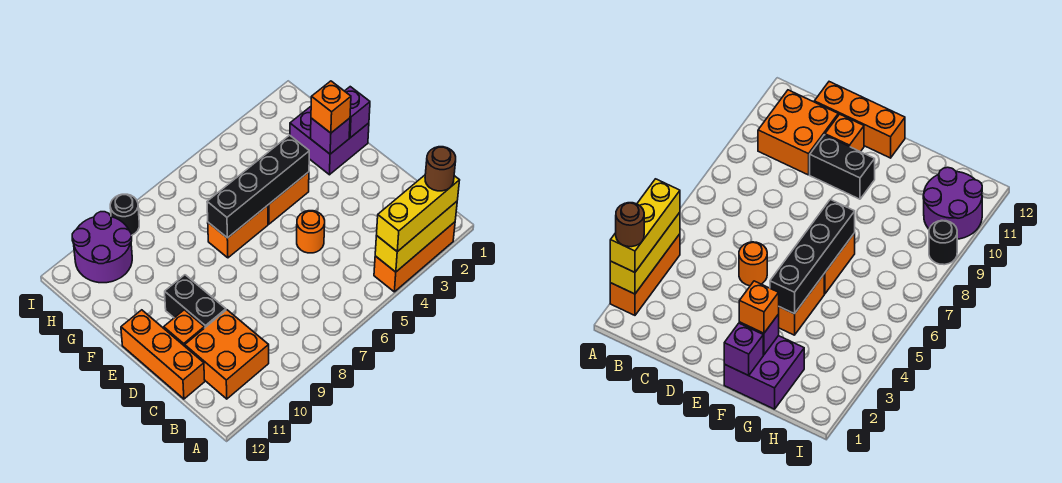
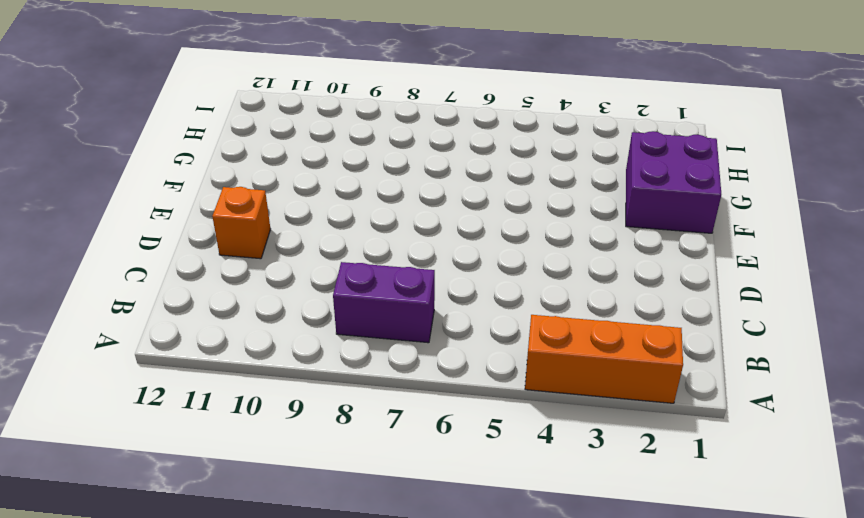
purple brick B7:B8 level 1 -> none
none -> orange brick B10:C11 level 1
none -> orange brick C12:E12 level 1
none -> orange round brick D5 level 1

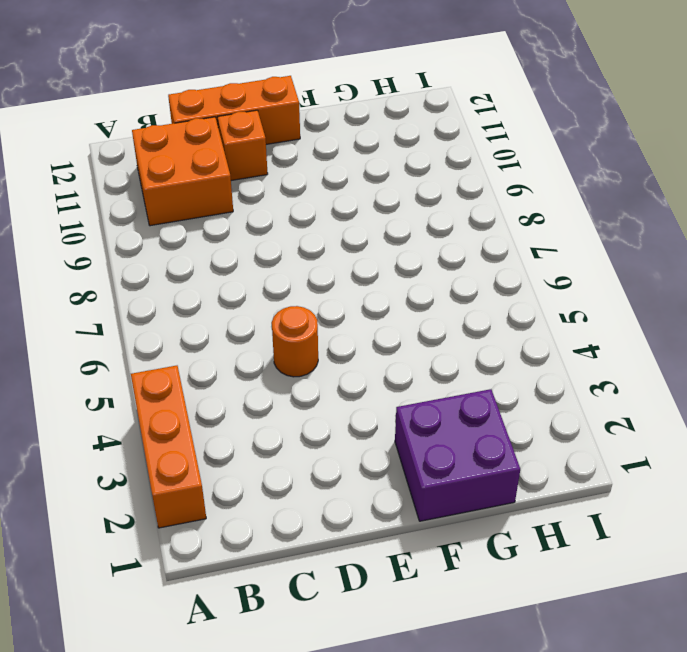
none -> black brick D10:E10 level 1
none -> orange brick F4:F5 level 1
none -> orange brick F6:F7 level 1

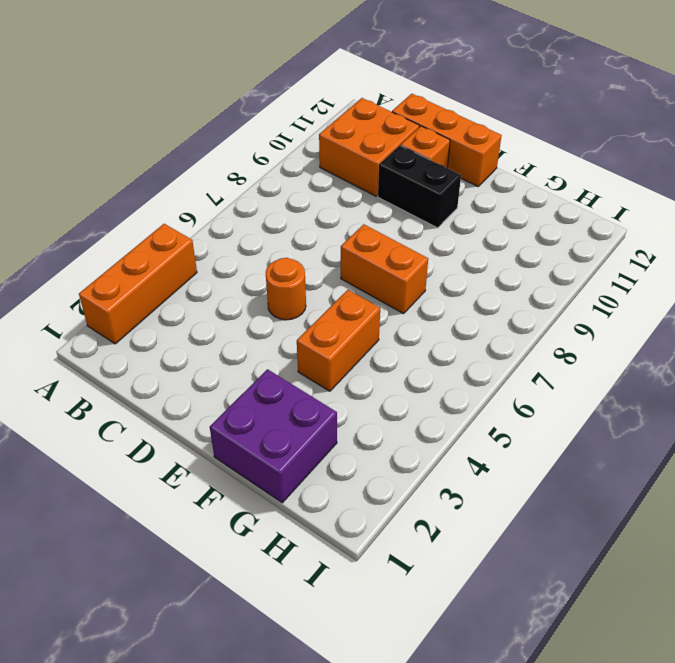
orange brick E7:F7 level 1 -> orange brick F6:F7 level 1
none -> purple round brick H10:I11 level 1
none -> black round brick I9 level 1
none -> yellow brick A2:A4 level 2

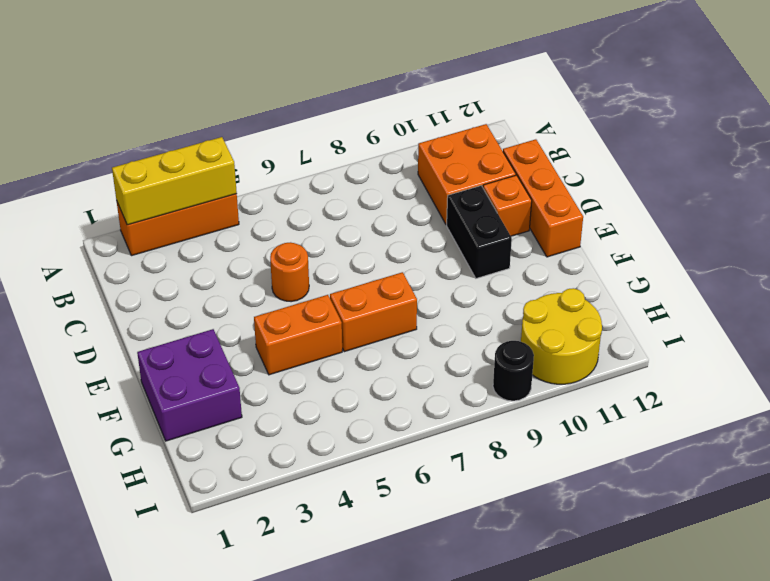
yellow round brick H10:I11 level 1 -> purple round brick H10:I11 level 1
none -> purple brick F1 level 2
none -> purple brick F2 level 2
none -> black brick F4:F7 level 2

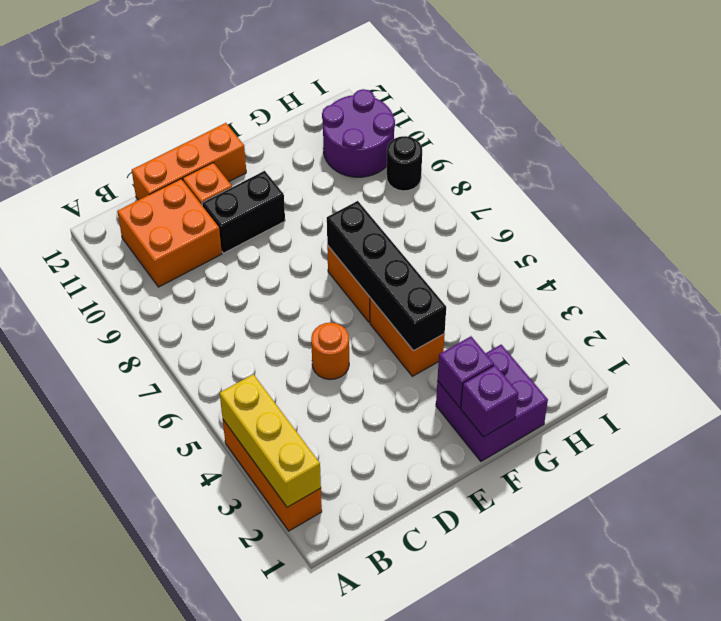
none -> yellow brick A2:A4 level 3
none -> orange brick F2 level 3
none -> brown round brick A2 level 4

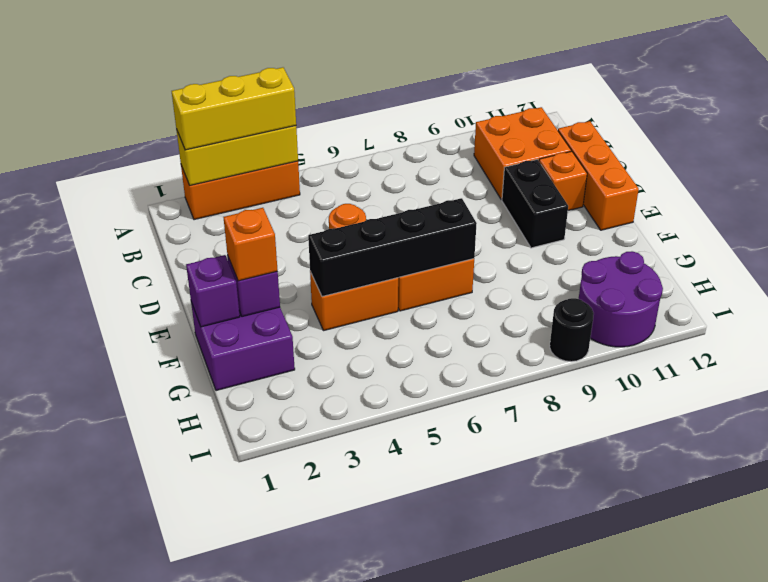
none -> brown round brick A2 level 4

